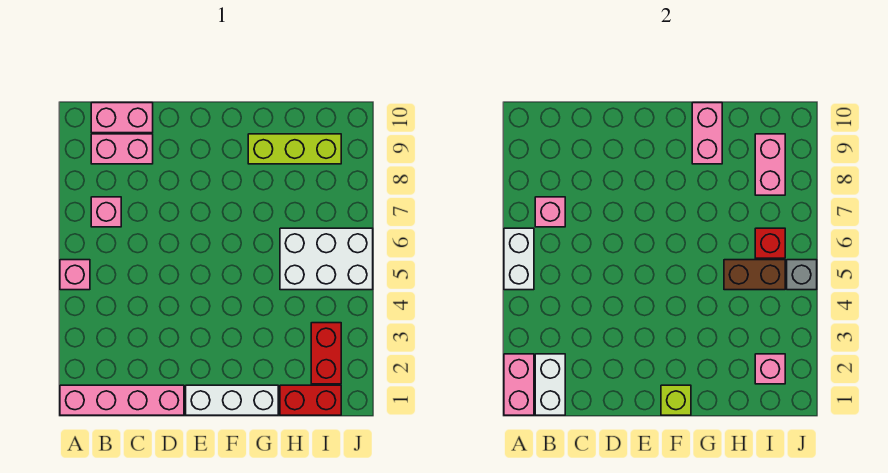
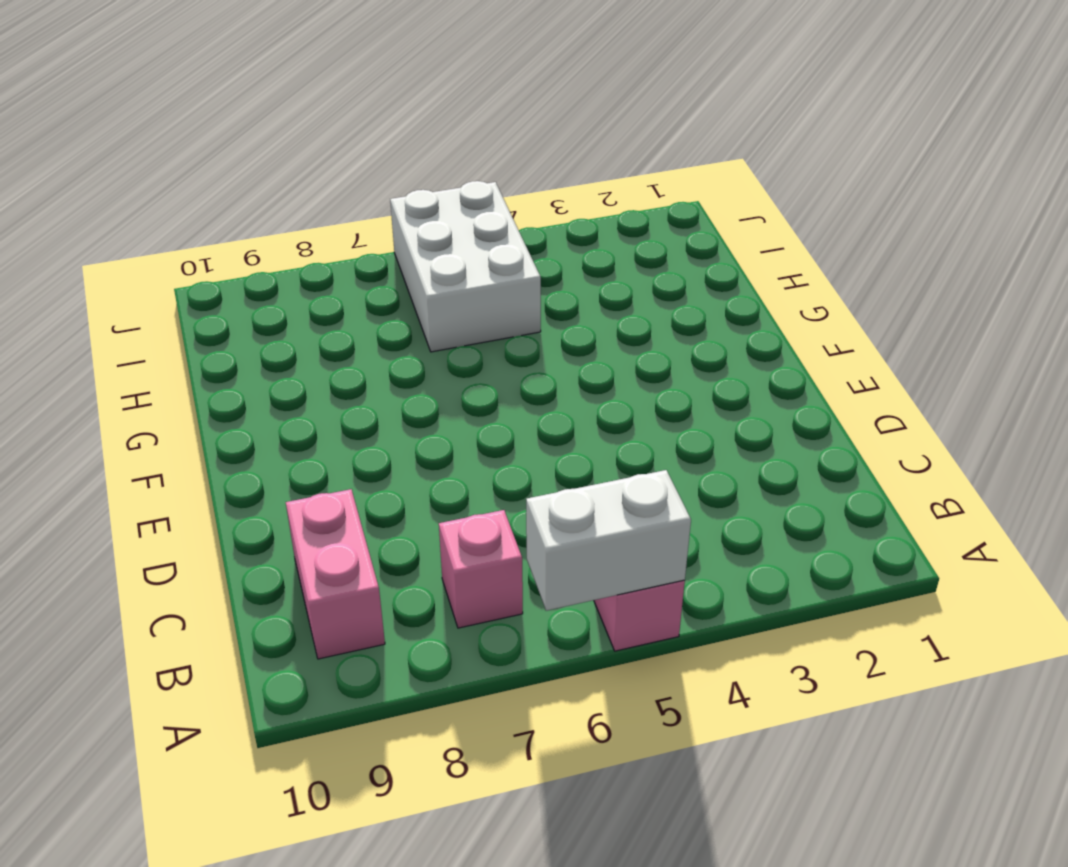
none -> pink brick A1:D1 level 1
none -> pink brick B10:C10 level 1
none -> white brick E1:G1 level 1

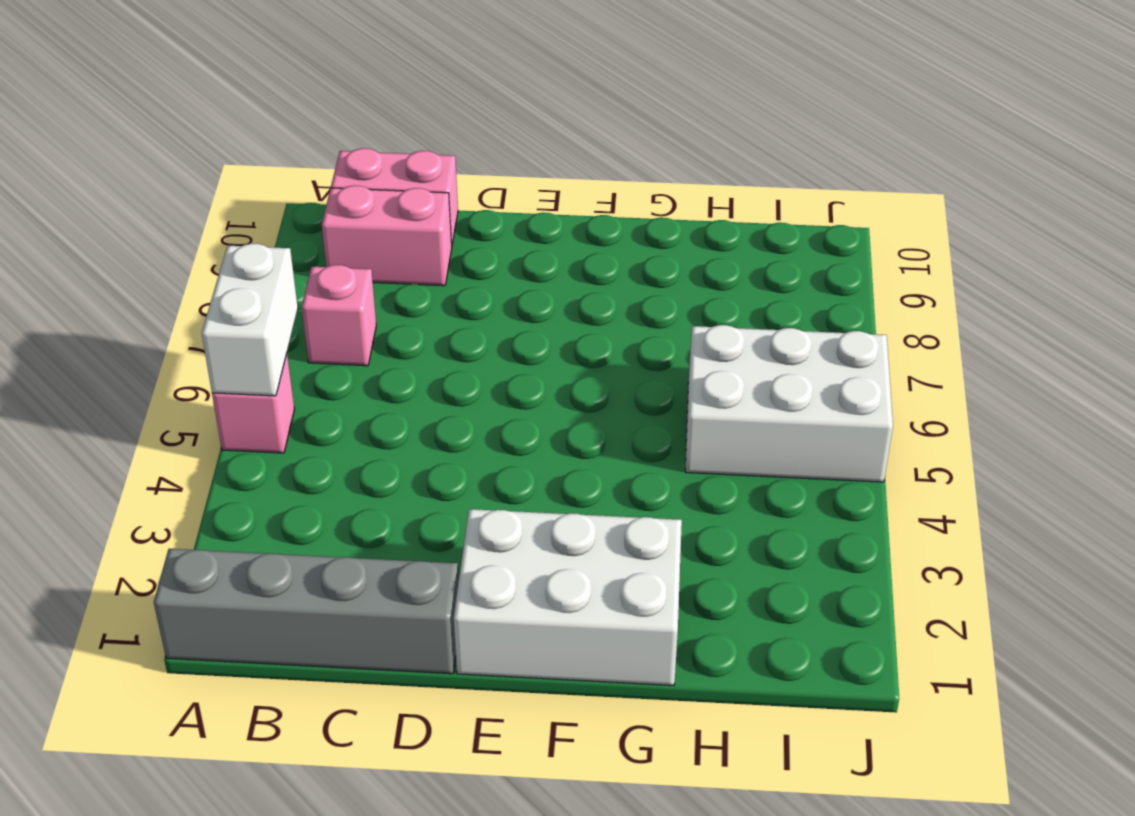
grey brick A1:D1 level 1 -> pink brick A1:D1 level 1
white brick E1:G2 level 1 -> white brick E1:G1 level 1
none -> lime brick G9:I9 level 1
none -> red brick H1:I1 level 1
none -> red brick I2:I3 level 1

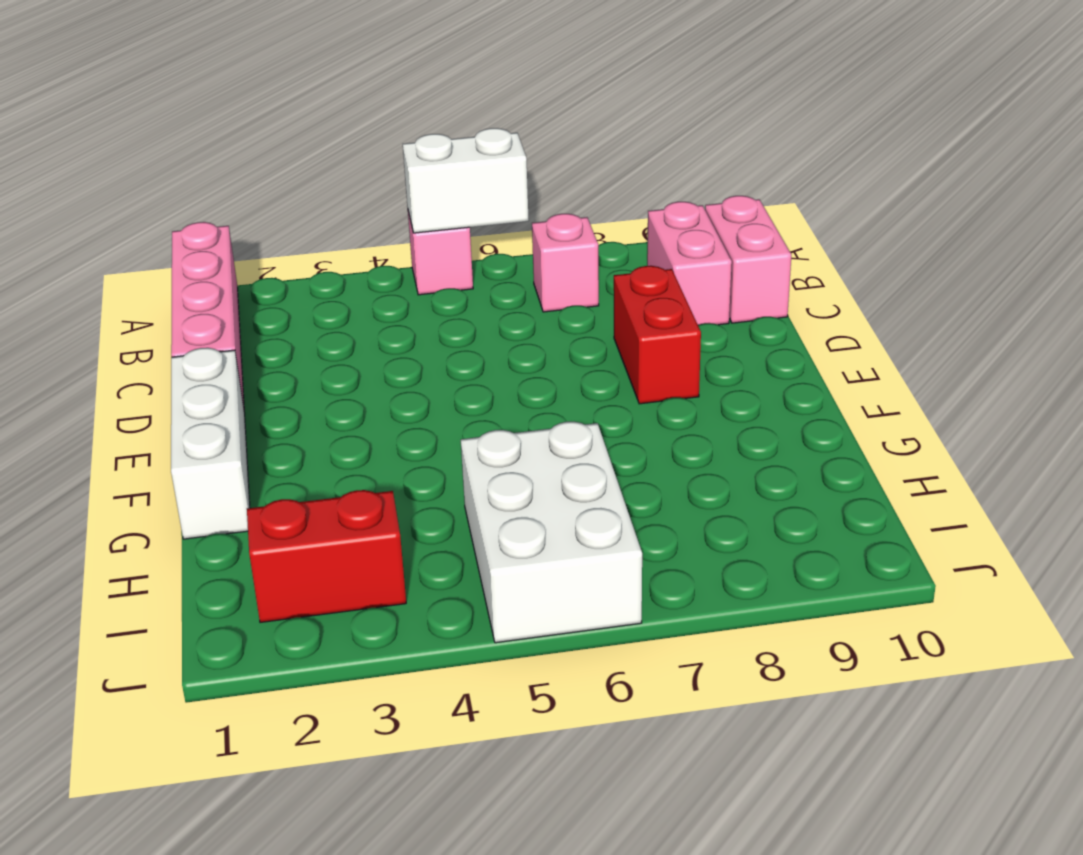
red brick D8:E8 level 1 -> red brick H1:I1 level 1
none -> lime brick G9:I9 level 1
none -> pink brick A1:A2 level 2
none -> white brick B1:B2 level 2

